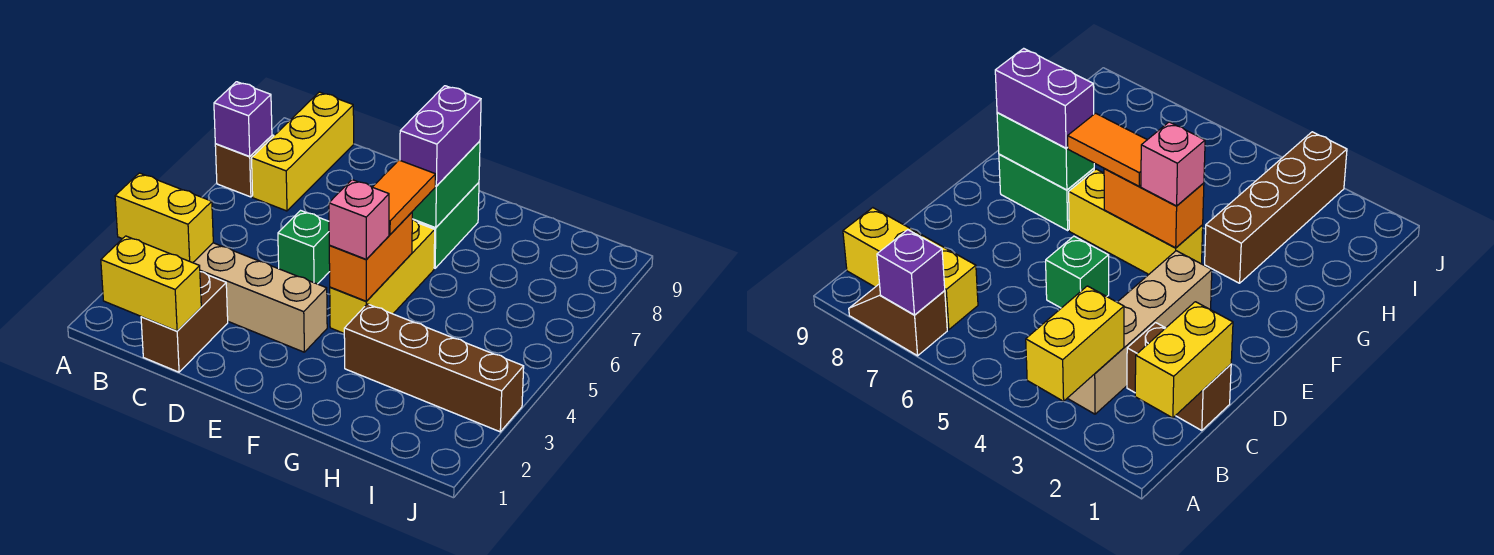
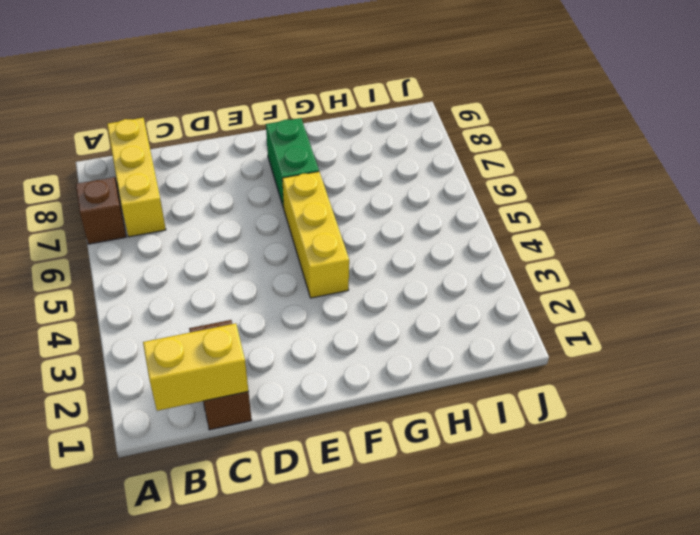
none -> tan brick B3:E3 level 1
none -> green brick D5 level 1
none -> brown brick G3:J3 level 1

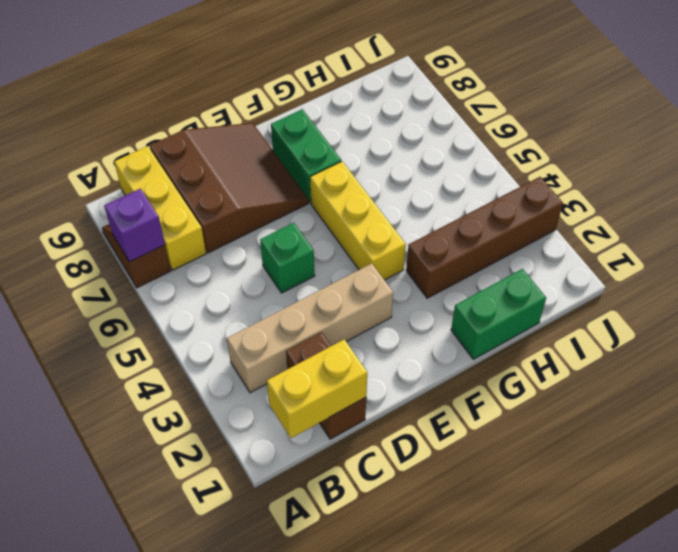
brown slope C7:E9 level 1 top C -> none
green brick G1:H1 level 1 -> green brick F7:F8 level 2
none -> yellow brick A3:B3 level 2
none -> orange brick F4:F5 level 2
none -> pink brick F4 level 3

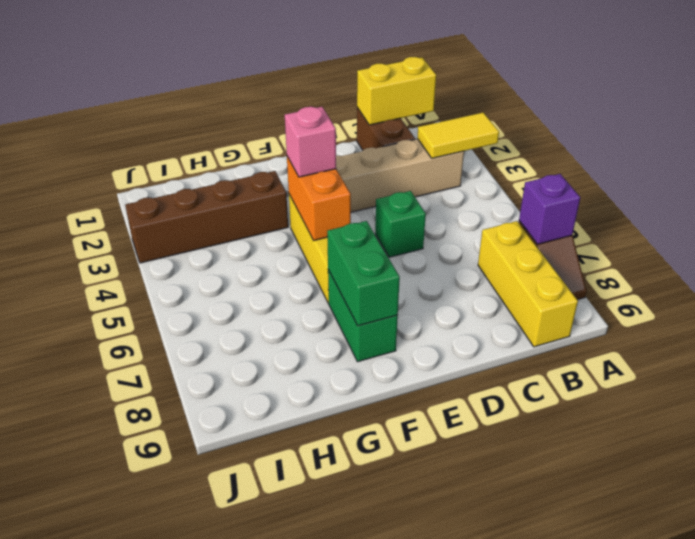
yellow tile A3:B3 level 2 -> yellow brick A3:B3 level 2
none -> orange tile F5:F6 level 3
none -> purple brick F7:F8 level 3

